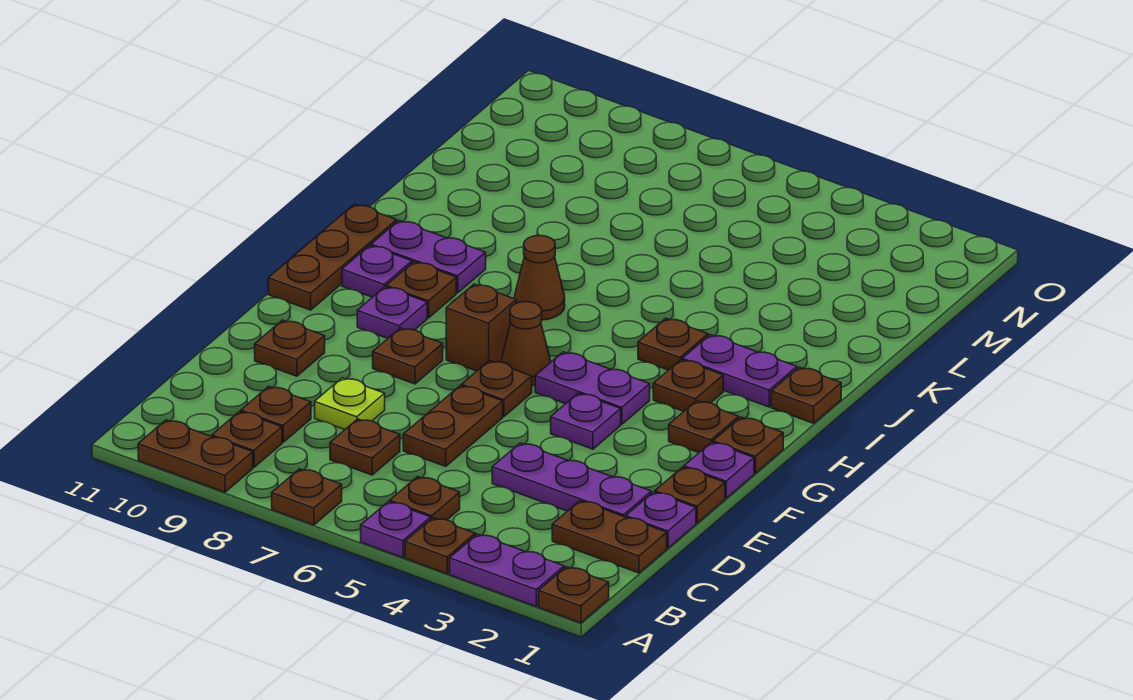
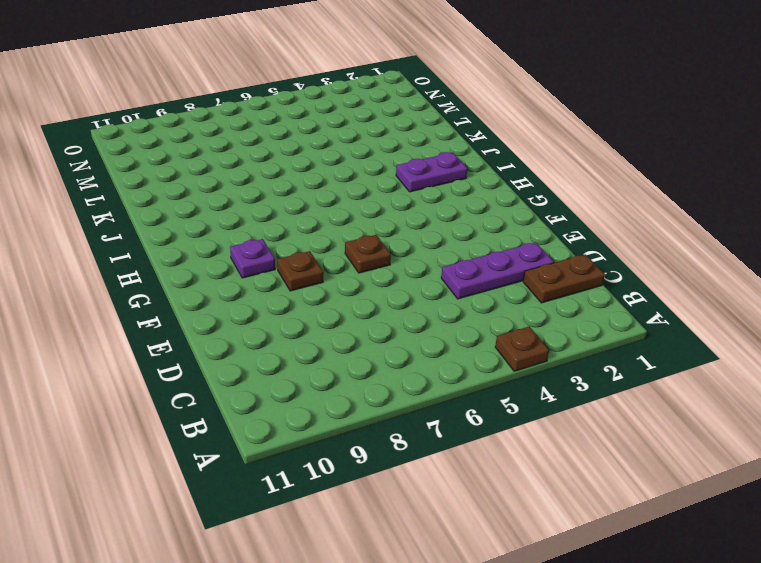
none -> brown plate A1 level 1
none -> purple plate A2:A3 level 1
none -> purple plate A5 level 1
none -> brown plate A7 level 1

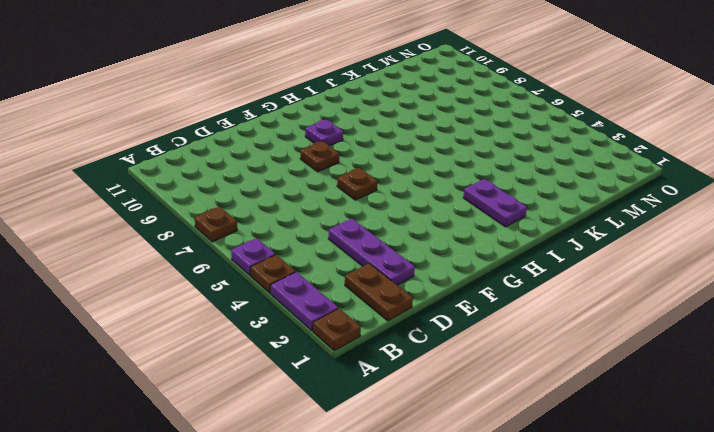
none -> brown plate A9:A10 level 1
none -> brown plate B5 level 1
none -> brown plate B9 level 1
none -> brown plate C7 level 1

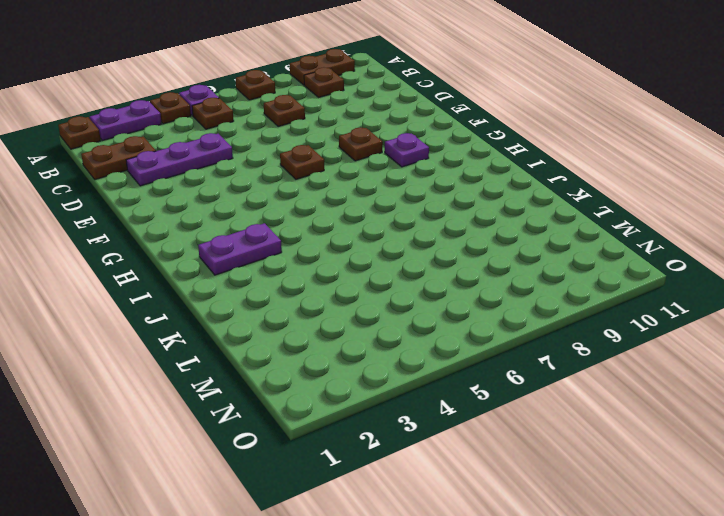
none -> brown plate C9 level 1
none -> purple plate D1 level 1
none -> brown plate D6:E6 level 1
none -> lime plate D8 level 1

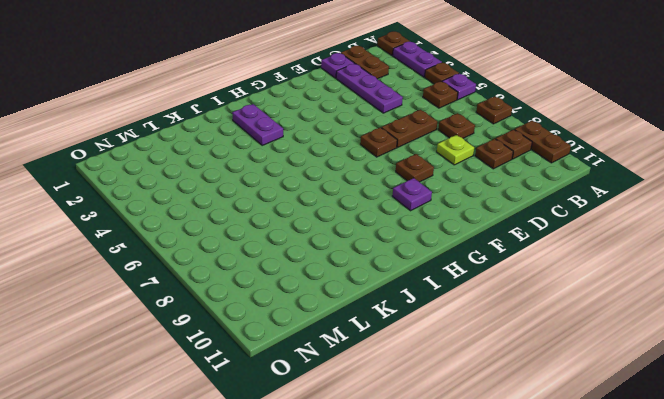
none -> brown plate E1 level 1
none -> brown plate E10 level 1
none -> purple plate F1 level 1
none -> purple plate F4 level 1

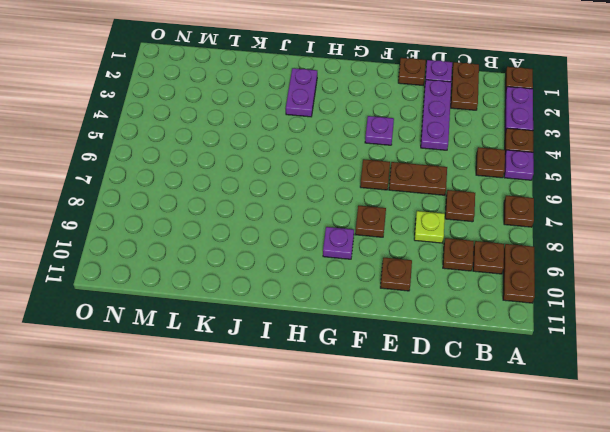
none -> purple plate F1 level 1
none -> brown plate G1 level 1
none -> brown plate G2 level 1
none -> purple plate G4:G5 level 1

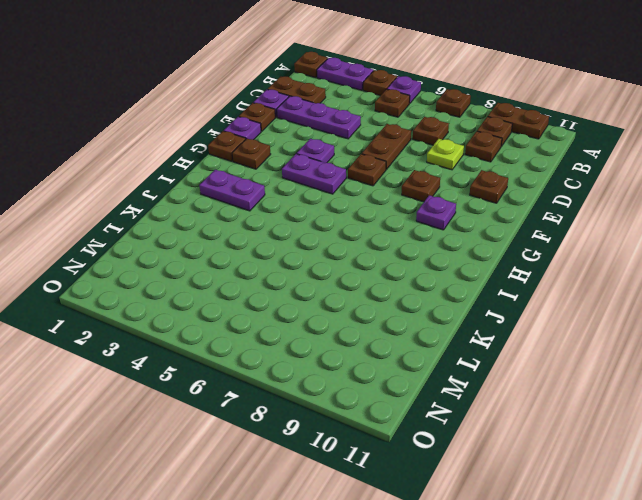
none -> brown cone G6 level 1
none -> brown brick G7 level 1
none -> brown plate G11:I11 level 1
none -> brown plate H3 level 1

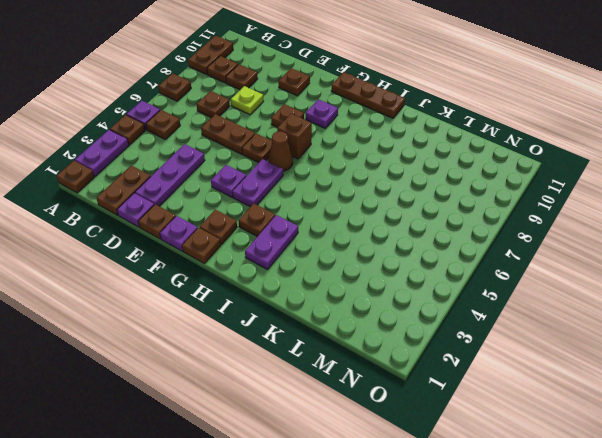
none -> brown plate H9 level 1
none -> purple plate H10 level 1
none -> brown plate I1 level 1
none -> brown plate I4 level 1

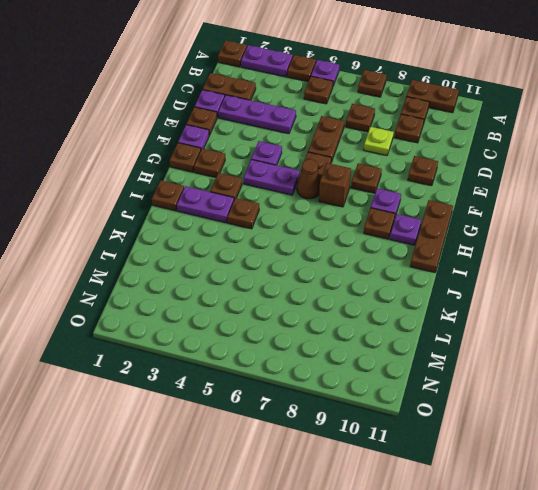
none -> brown cone I7 level 1
none -> purple plate I9:I10 level 1

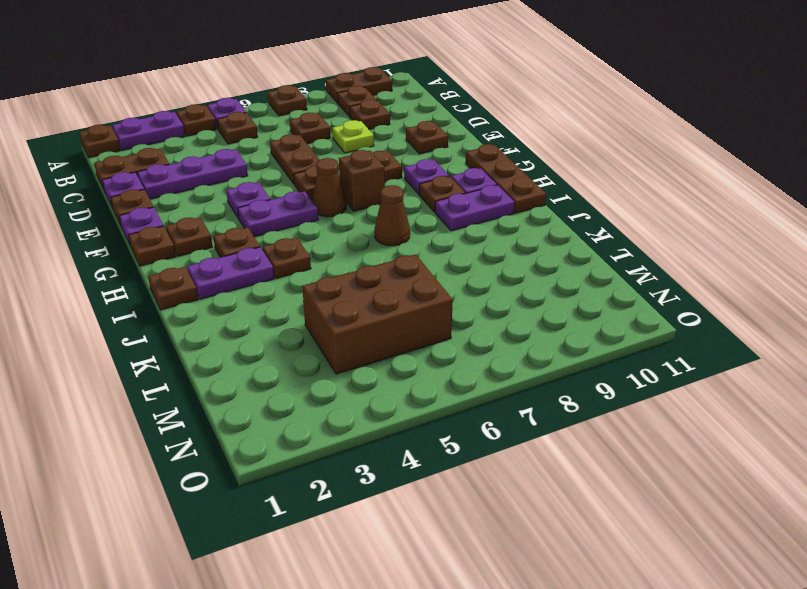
brown brick L4:M6 level 1 -> none

